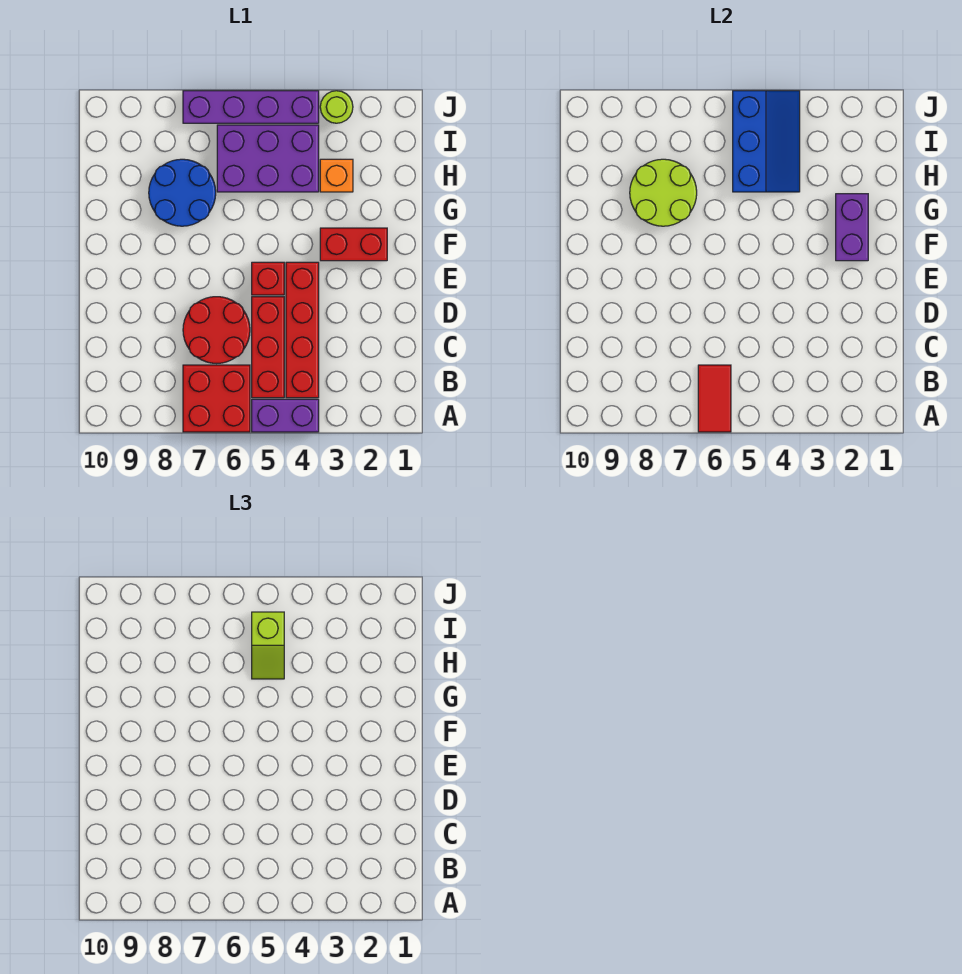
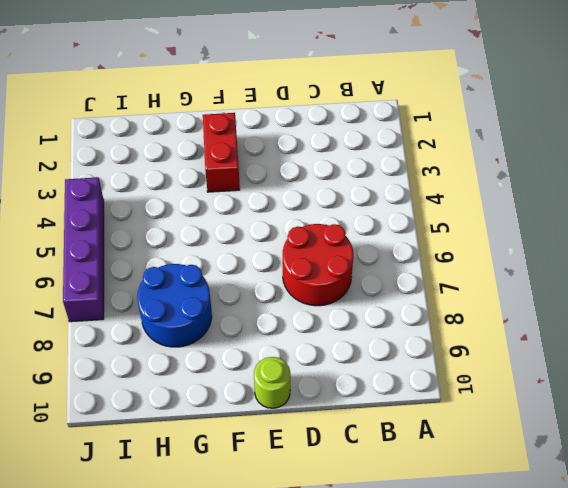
lime round brick E10 level 1 -> lime round brick J3 level 1
none -> purple brick A4:A5 level 1
none -> red brick A6:B7 level 1
none -> red brick B4:E4 level 1

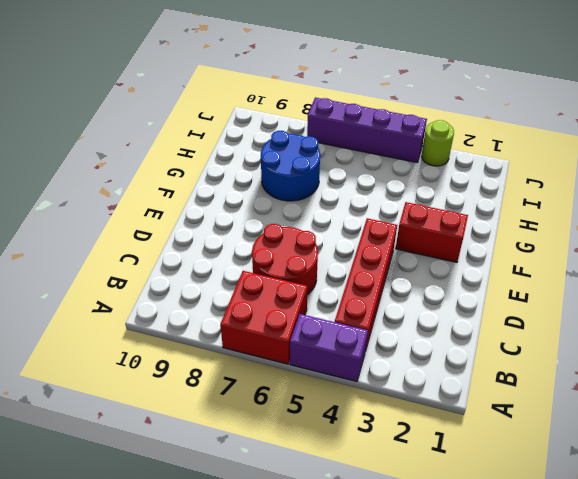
none -> red brick B5:D5 level 1
none -> red brick E5 level 1
none -> orange brick H3 level 1

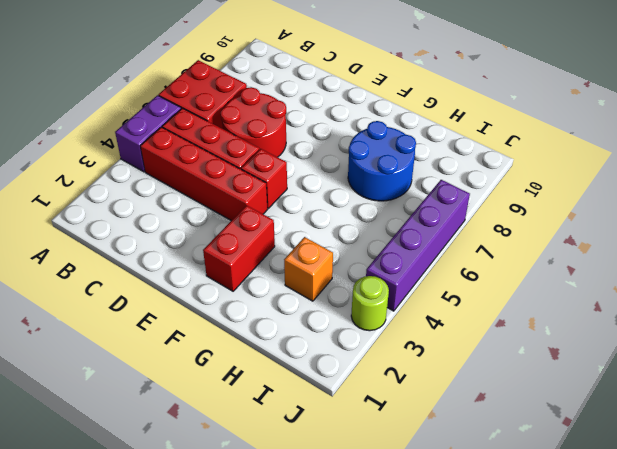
none -> purple brick H4:I6 level 1
none -> red tile A6:B6 level 2
none -> purple brick F2:G2 level 2

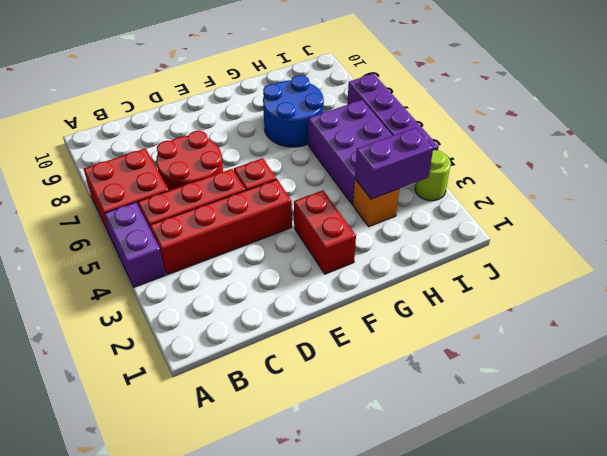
purple brick H3:I3 level 2 -> purple brick F2:G2 level 2
none -> red tile A6:B6 level 2
none -> lime round brick G7:H8 level 2
none -> blue slope H4:J5 level 2 top 5

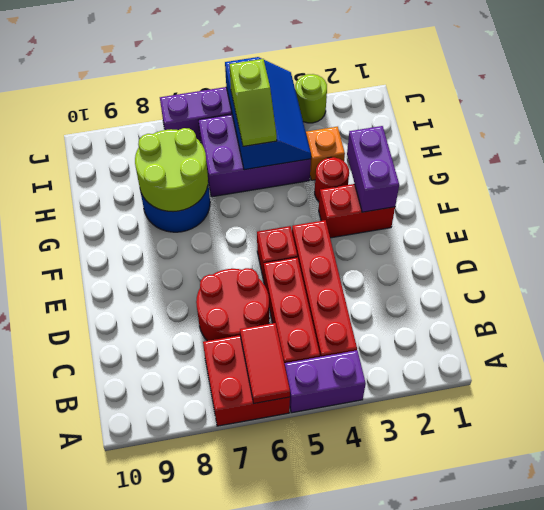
red round brick G3 level 1 -> none

